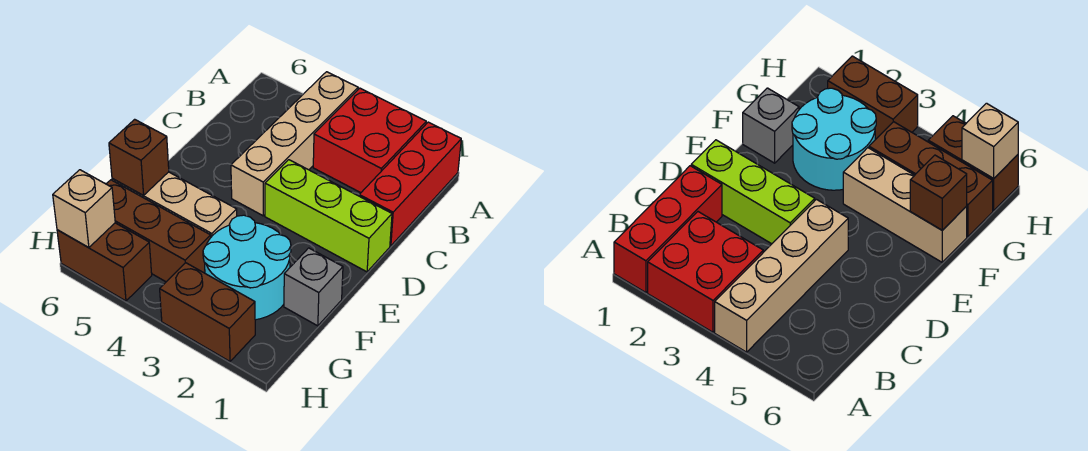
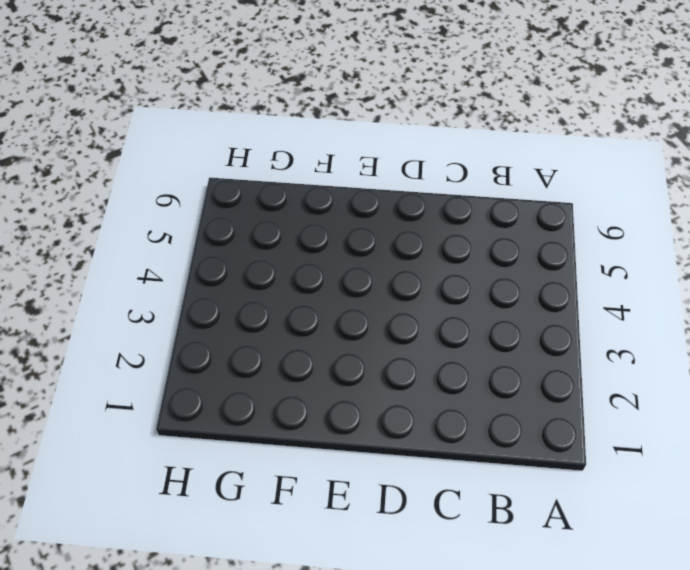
none -> red brick A1:C1 level 1
none -> red brick A2:B3 level 1
none -> tan brick A4:D4 level 1

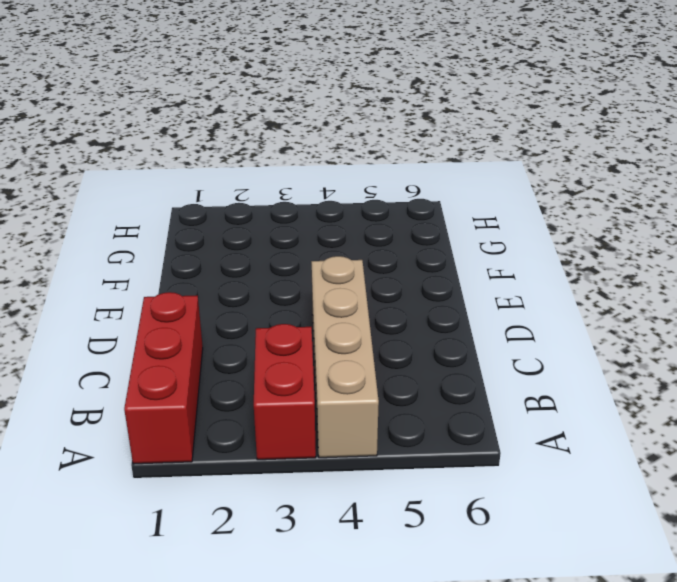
red brick A3:B3 level 1 -> red brick A2:B3 level 1
none -> lime brick D1:D3 level 1
none -> grey brick F1 level 1
none -> cyan round brick F2:G3 level 1

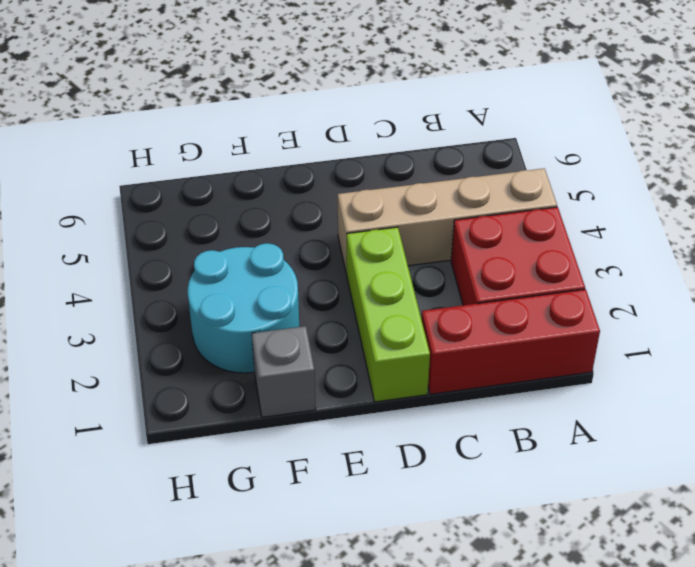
none -> tan brick F4:F6 level 1
none -> brown brick G4:G6 level 1
none -> brown brick H2:H3 level 1

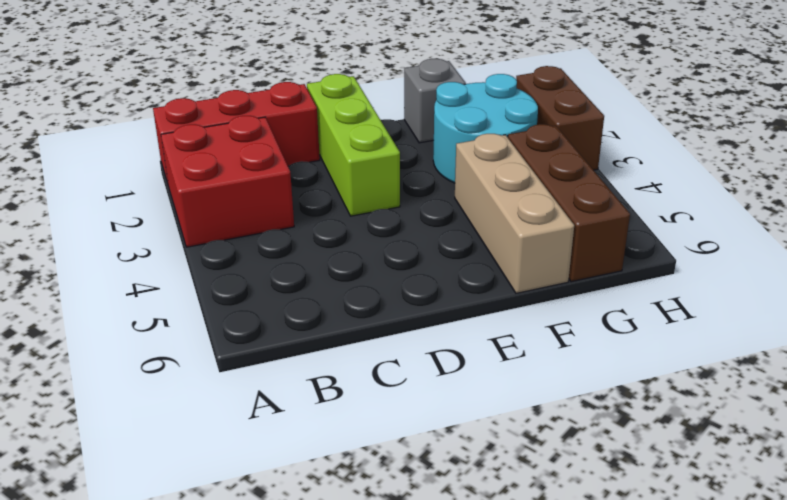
none -> tan brick A4:D4 level 1
none -> brown brick H5:H6 level 1
none -> brown brick F6 level 2

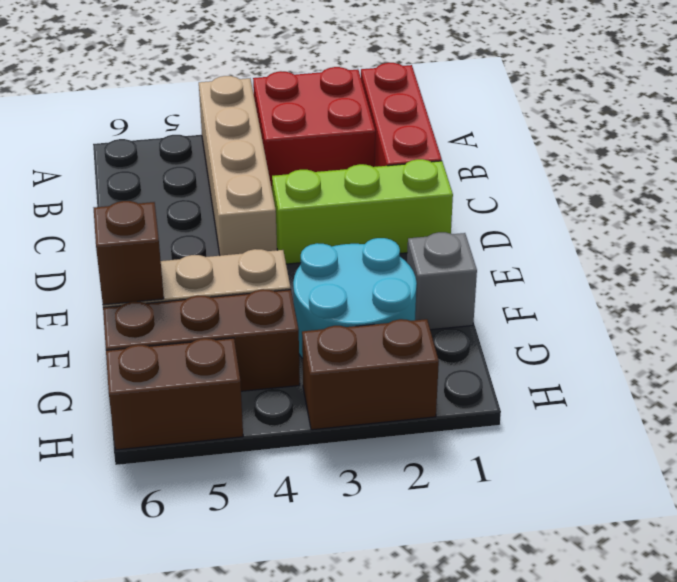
none -> tan brick H6 level 2

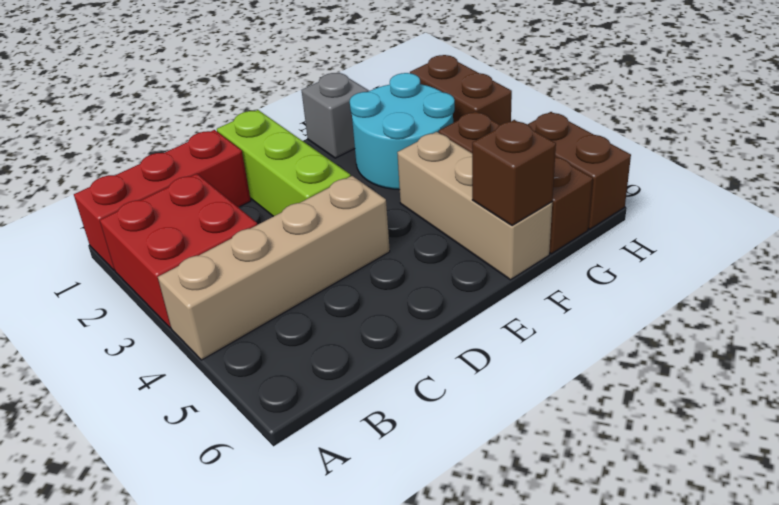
none -> tan brick H6 level 2

